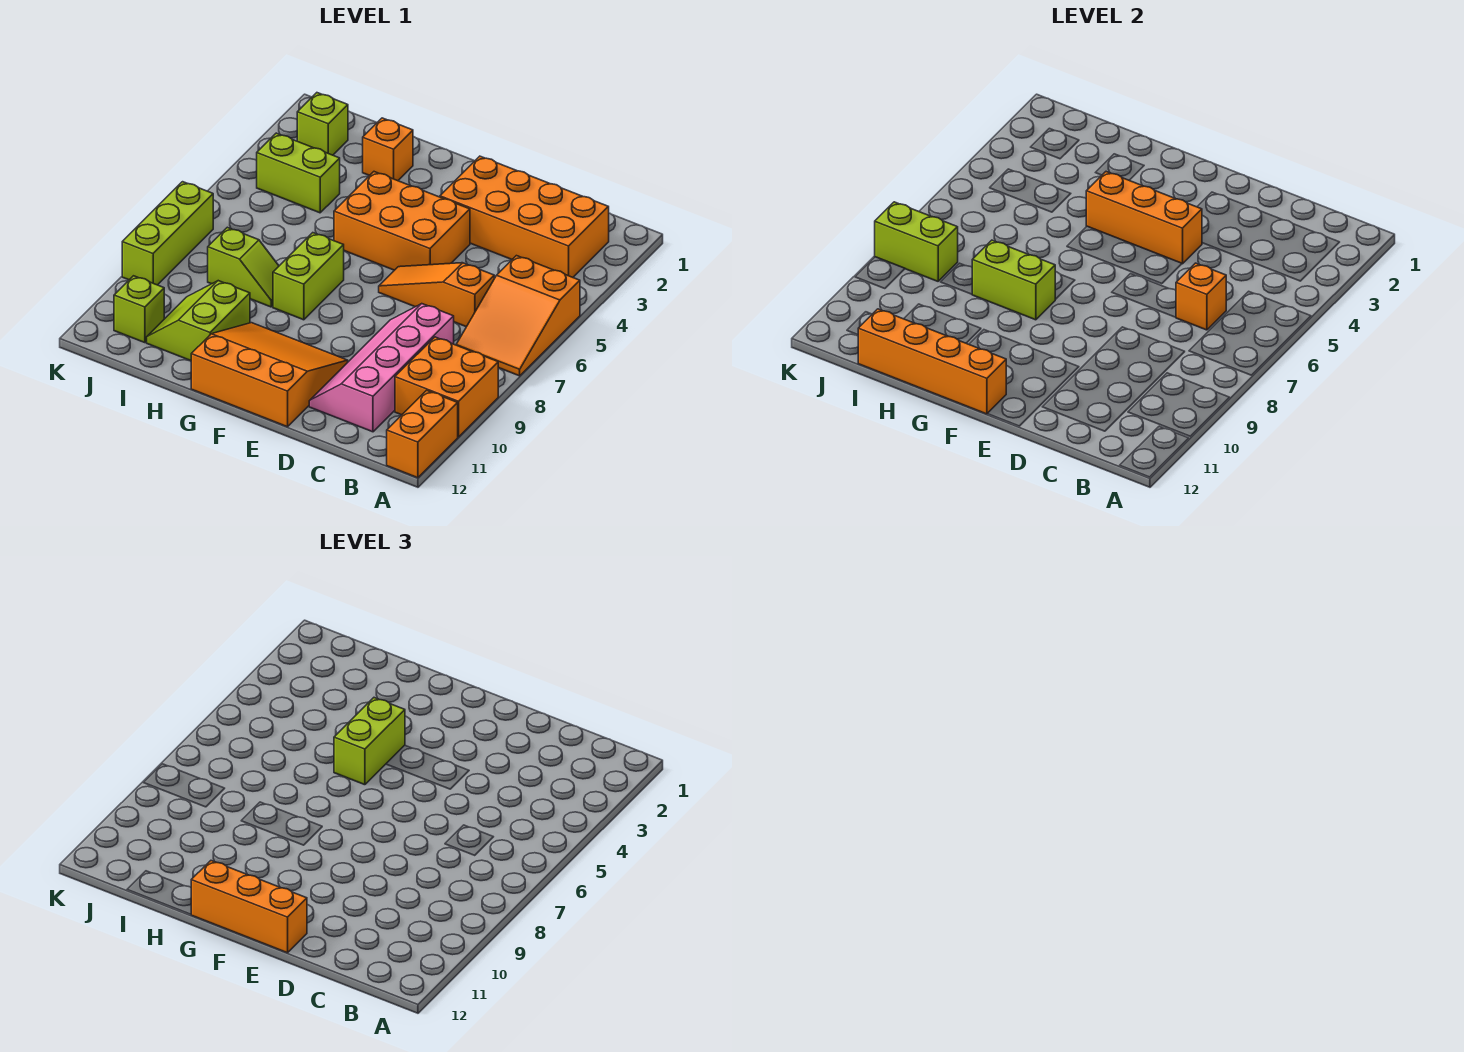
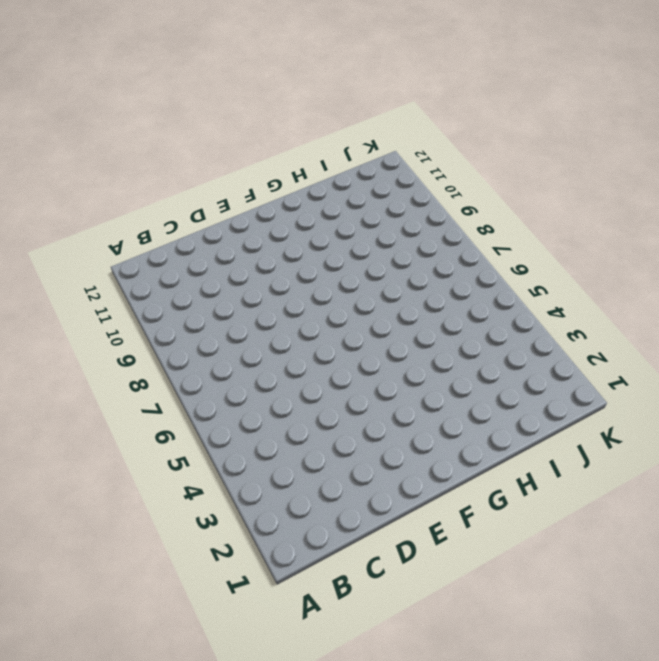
none -> orange slope A5:B7 level 1 top 5
none -> orange brick A9:B10 level 1
none -> orange brick A11:A12 level 1

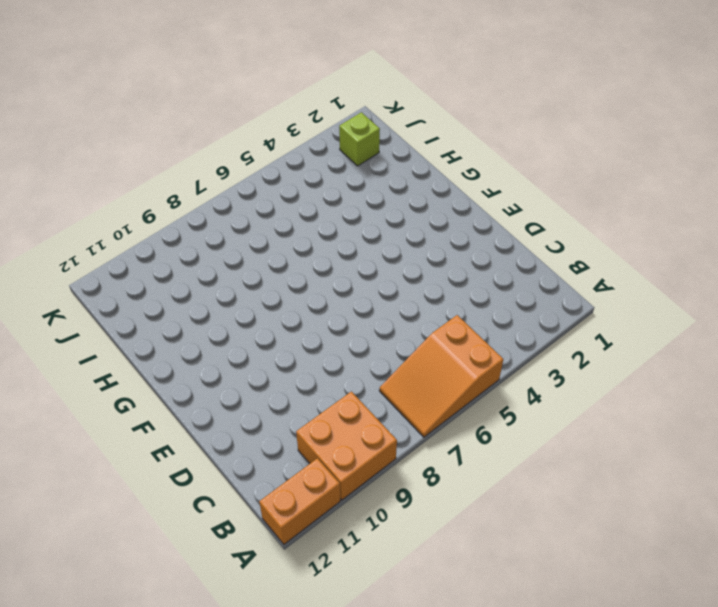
none -> orange brick B2:E3 level 1
none -> orange slope C6:E6 level 1 top C
none -> pink slope C8:D11 level 1 top C

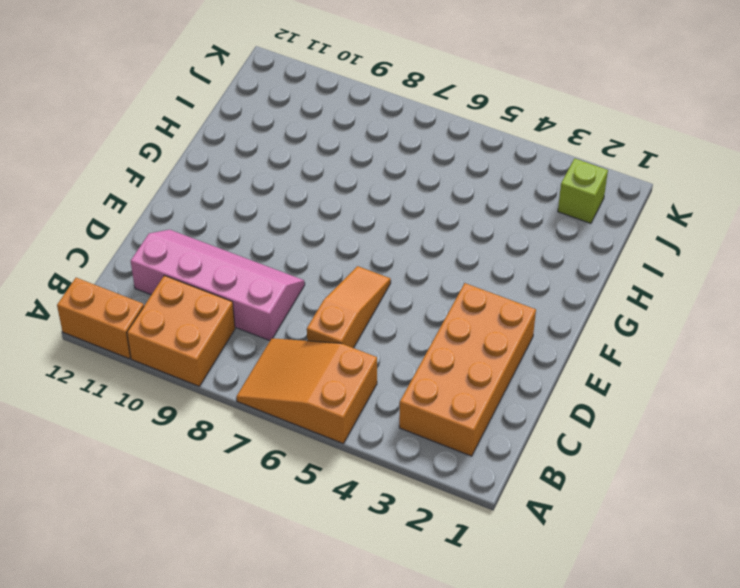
none -> orange brick E4:G5 level 1
none -> orange slope E10:G12 level 1 top 12
none -> lime brick G7:G8 level 1

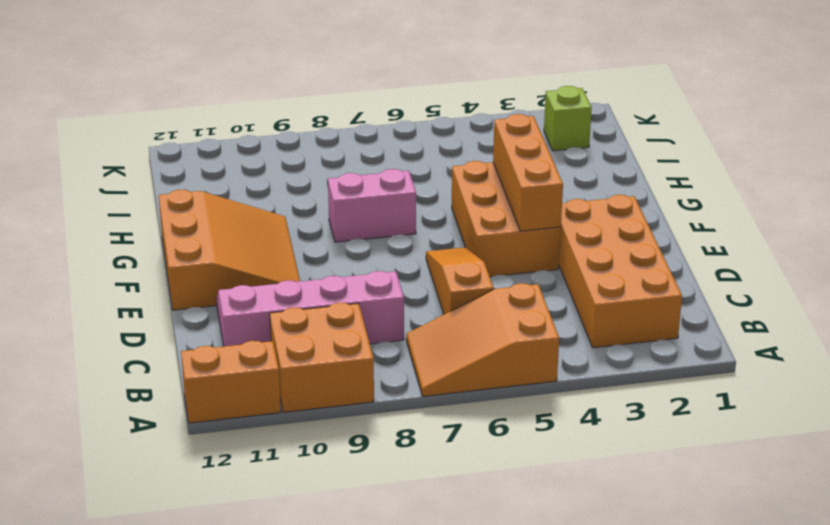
pink brick G7:G8 level 1 -> lime brick G7:G8 level 1
none -> orange brick H2 level 1
none -> lime slope H8:I8 level 1 top I
none -> lime slope H10:I11 level 1 top H

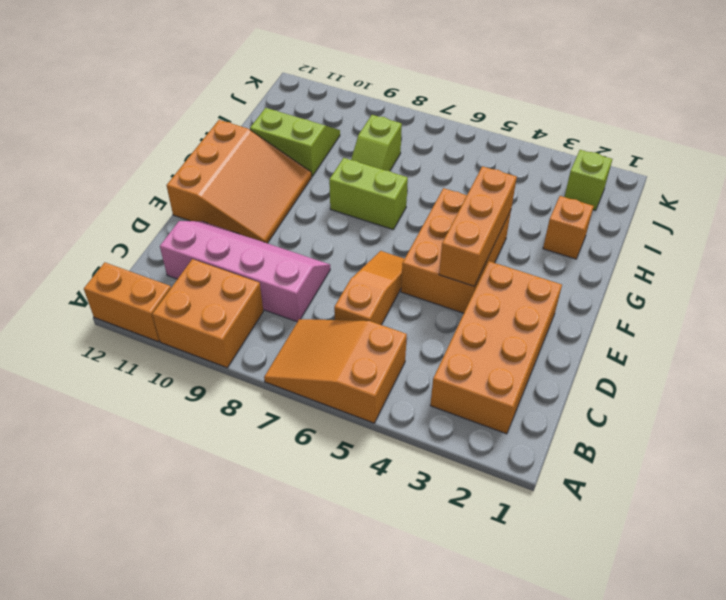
none -> lime brick I4:J4 level 1
none -> lime brick J11 level 1
none -> lime brick K7:K9 level 1

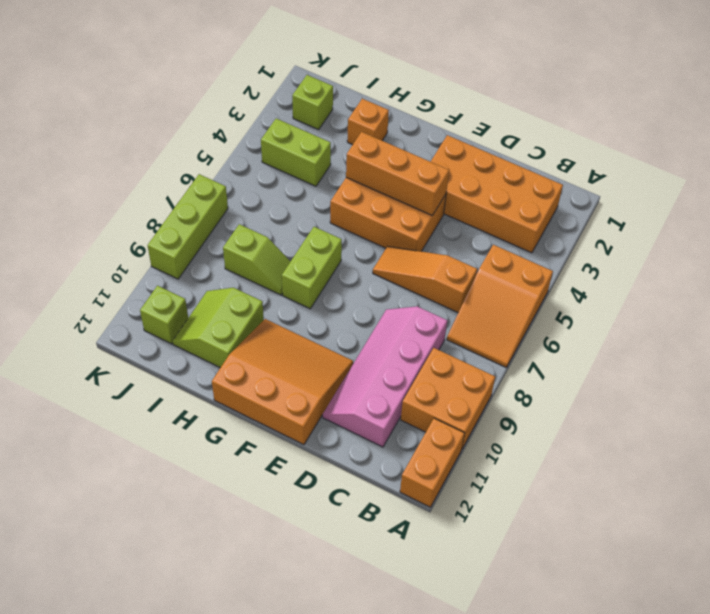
none -> orange brick C6 level 2
none -> orange brick F12:I12 level 2
none -> lime brick G8:H8 level 2

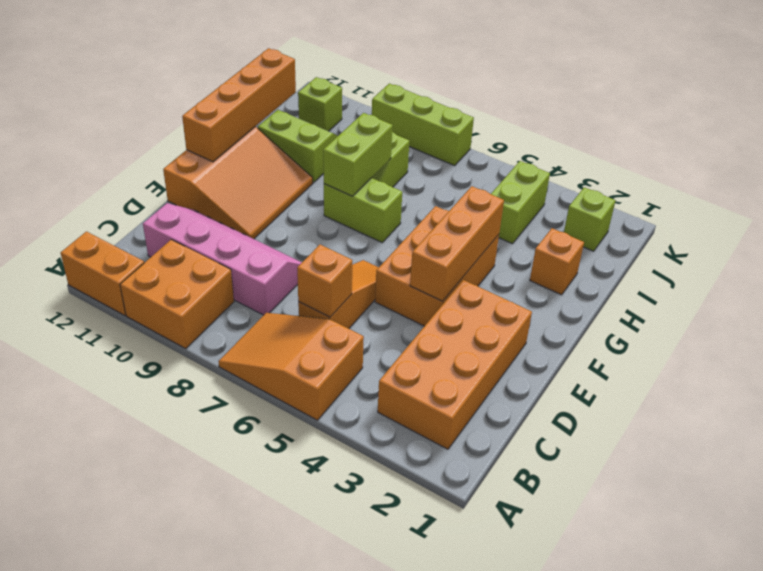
none -> lime brick J8:K8 level 2
none -> orange brick E12:G12 level 3
none -> lime brick G4:G5 level 3

